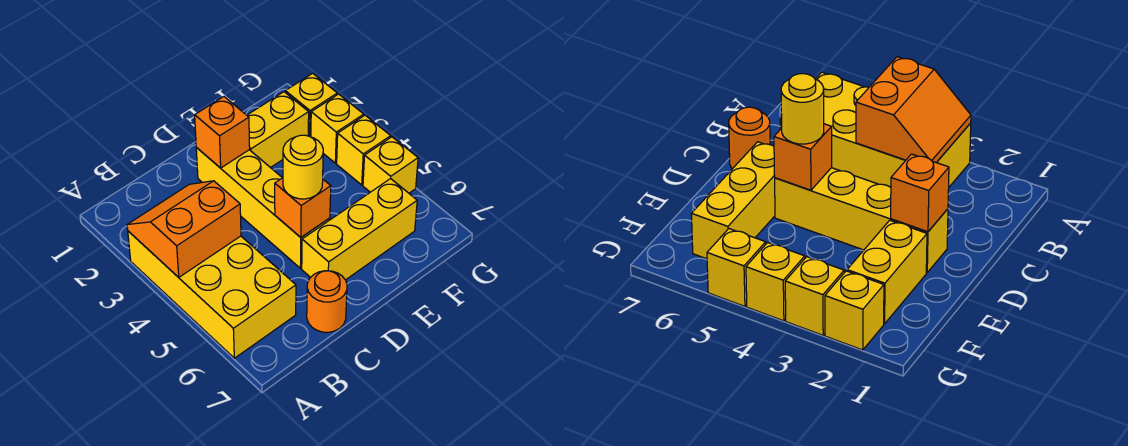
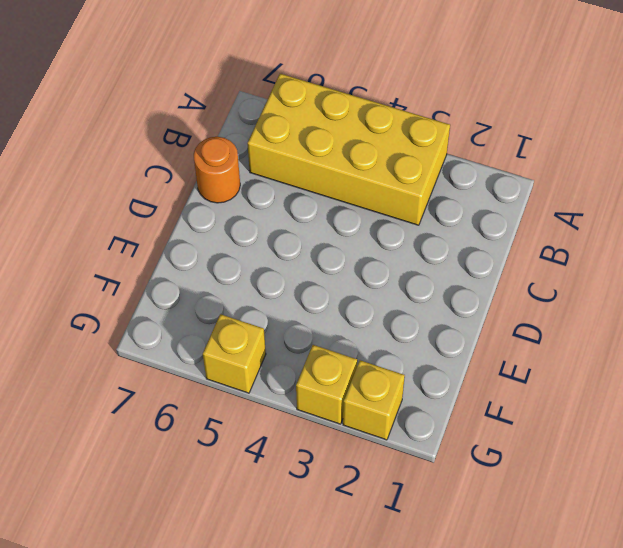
none -> yellow brick D2:D5 level 1
none -> yellow brick D6:F6 level 1
none -> yellow brick E2:F2 level 1

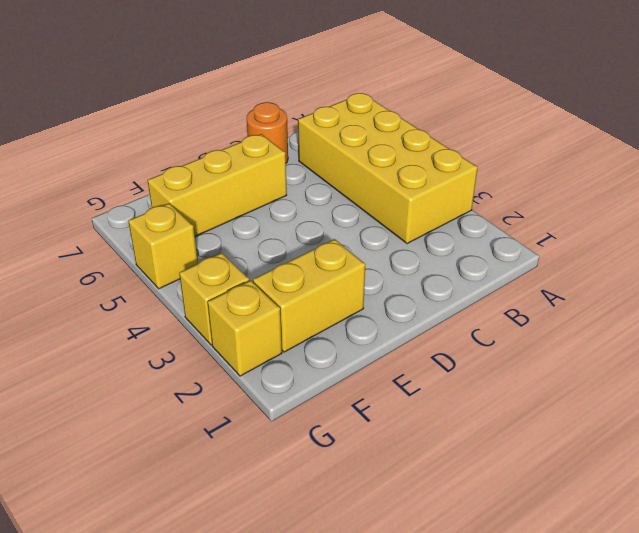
none -> yellow brick D2:D5 level 1
none -> yellow brick G4 level 1
none -> orange slope A3:B4 level 2 top 4

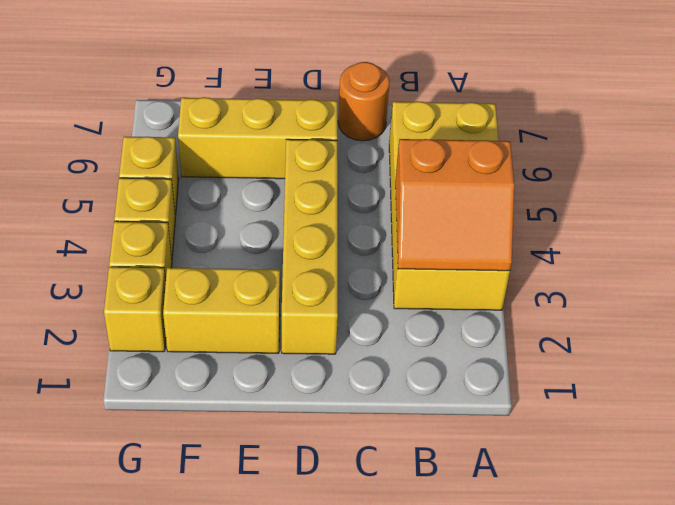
none -> orange brick D2 level 2
none -> orange brick D5 level 2
none -> yellow round brick D5 level 3

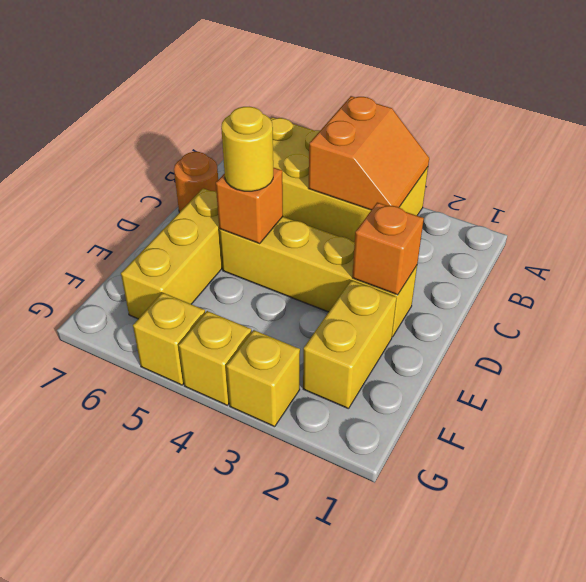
none -> yellow brick G2 level 1

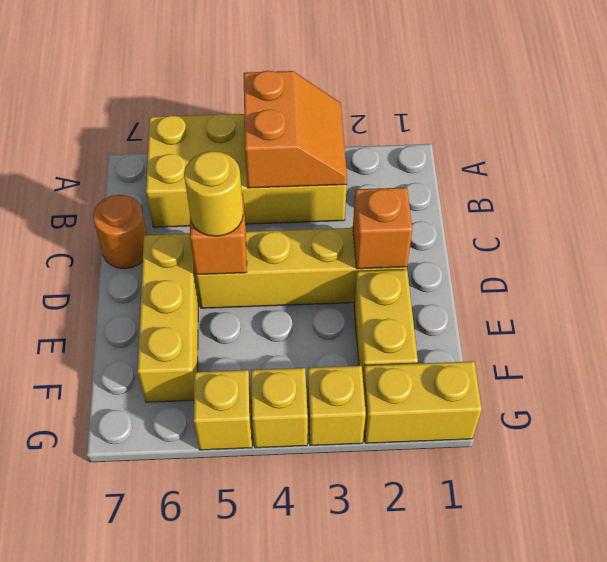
yellow brick G1:G2 level 1 -> yellow brick G2 level 1

